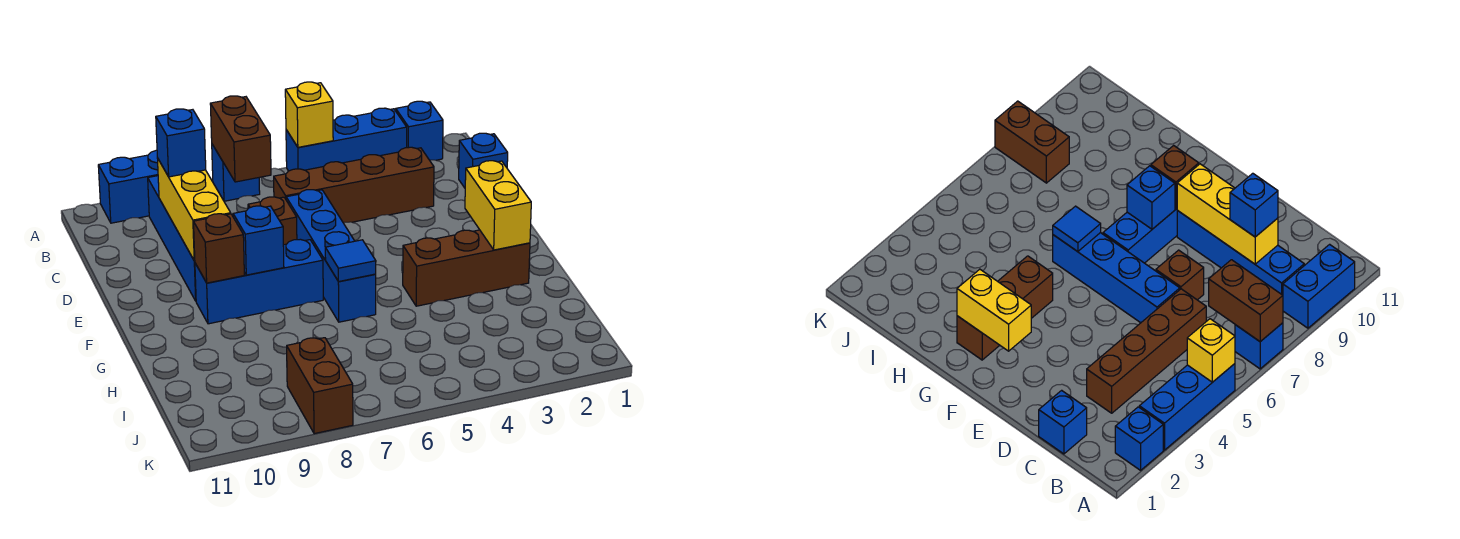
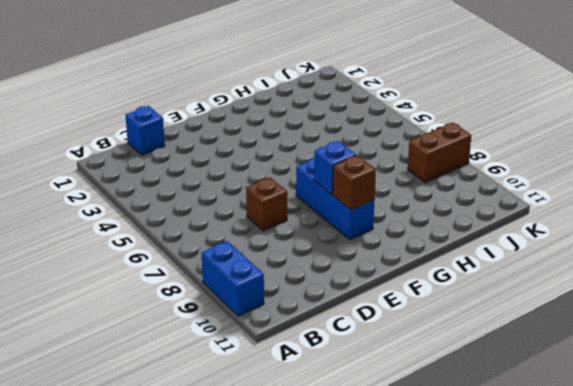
none -> blue brick A2 level 1
none -> blue brick A3:A5 level 1
none -> blue brick A7 level 1

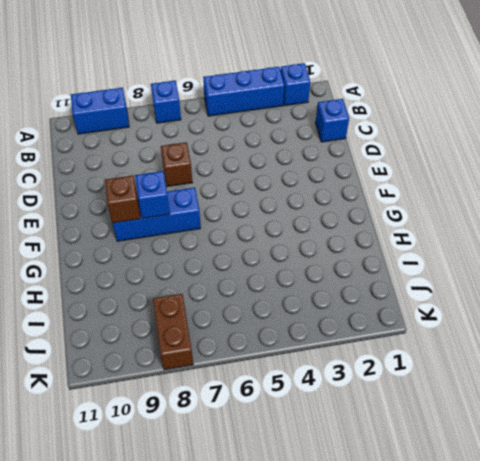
none -> blue brick B9:E9 level 1
none -> brown brick C3:C6 level 1
none -> blue brick D6:G6 level 1

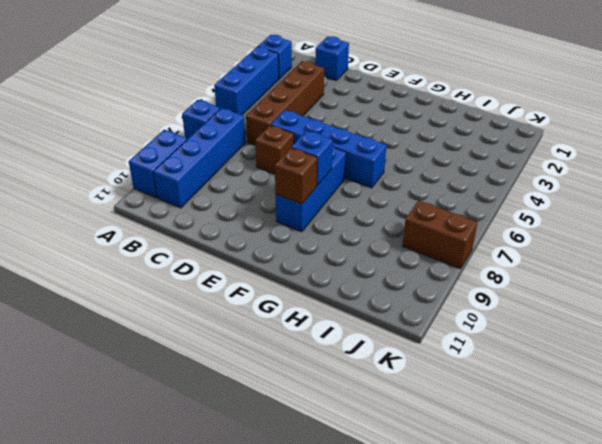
blue brick B7:B10 level 1 -> blue brick B9:E9 level 1
none -> brown brick G2:G4 level 1
none -> yellow brick A5 level 2
none -> brown brick A7:B7 level 2

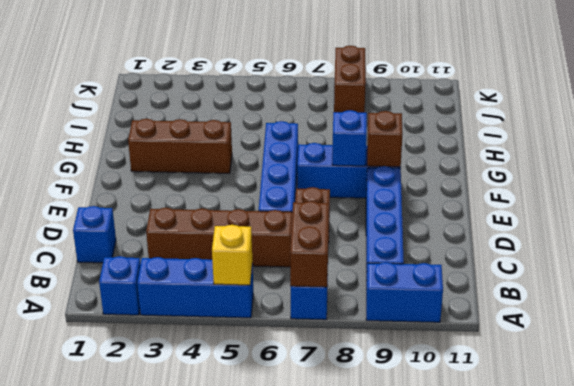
none -> yellow brick C9:E9 level 2
none -> yellow brick F2:G2 level 2
none -> blue tile G6 level 2

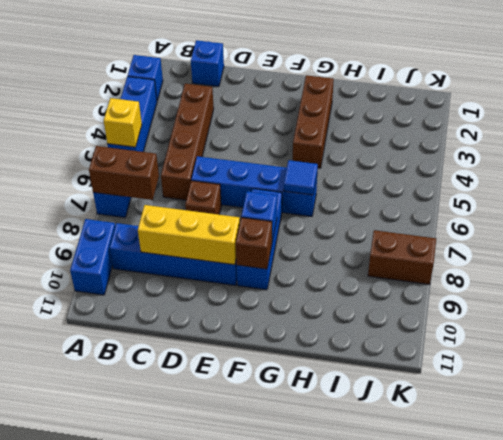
none -> yellow brick F2:G2 level 2
none -> blue brick C9 level 3

